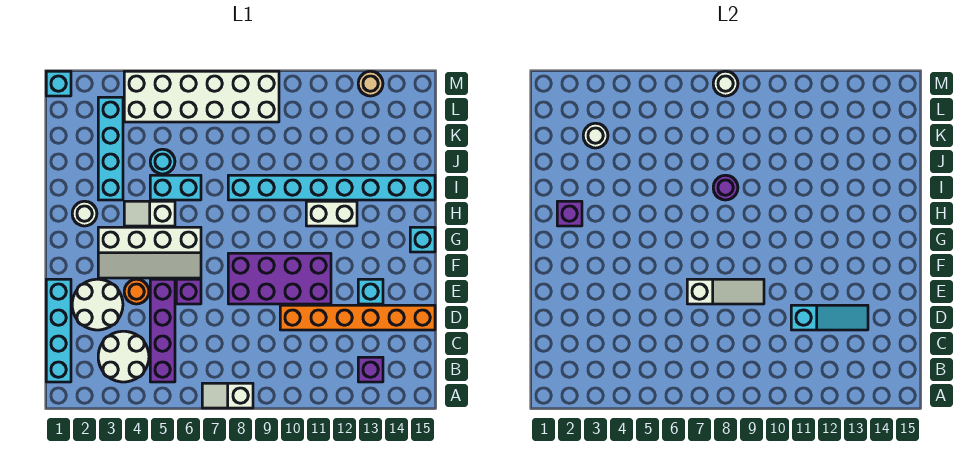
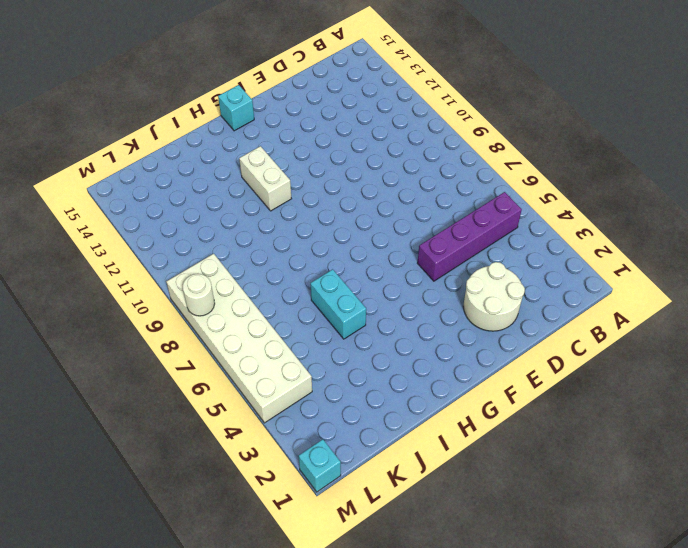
none -> white slope A7:A8 level 1 top 8
none -> cyan brick B1:E1 level 1
none -> white round brick B3:C4 level 1

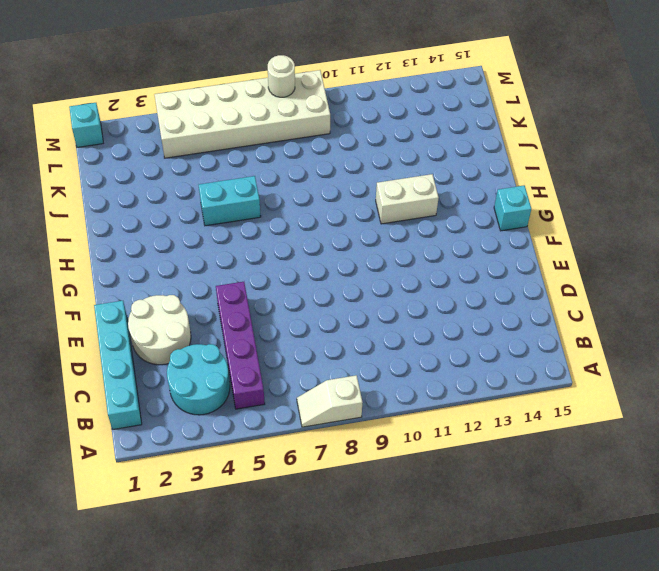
cyan round brick B3:C4 level 1 -> white round brick B3:C4 level 1
none -> purple brick B13 level 1
none -> orange brick D10:D15 level 1
none -> orange round brick E4 level 1

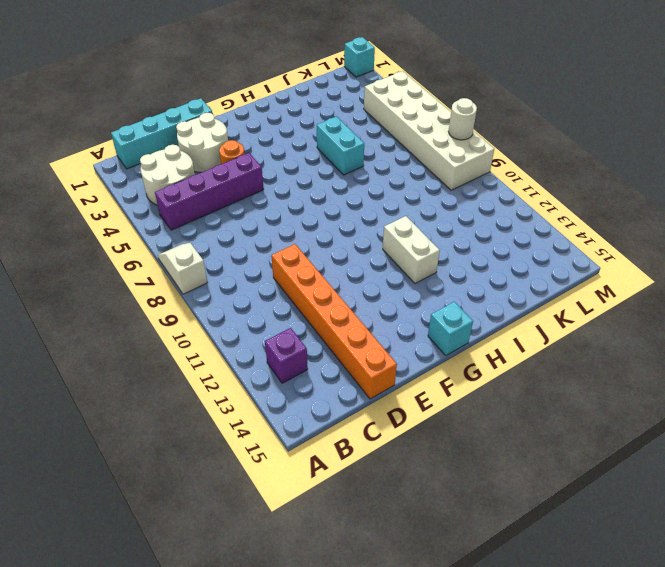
none -> purple brick E6 level 1
none -> purple brick E8:F11 level 1
none -> cyan brick E13 level 1

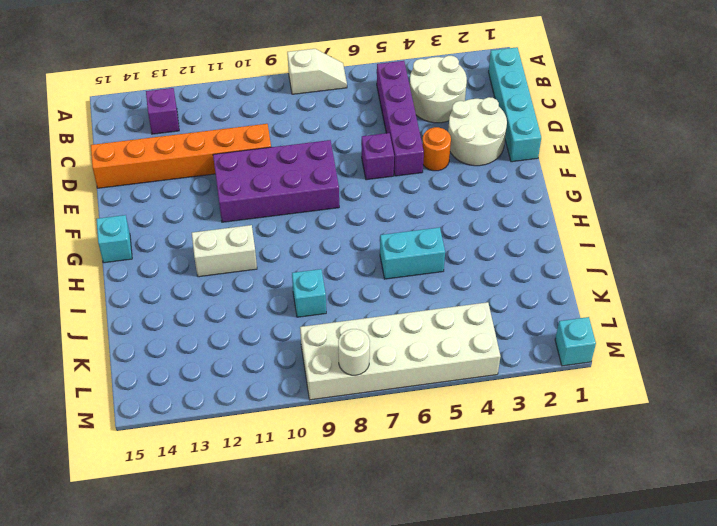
cyan brick J9 level 1 -> cyan brick E13 level 1
none -> white slope F3:G6 level 1 top G
none -> white round brick H2 level 1
none -> white slope H4:H5 level 1 top 5

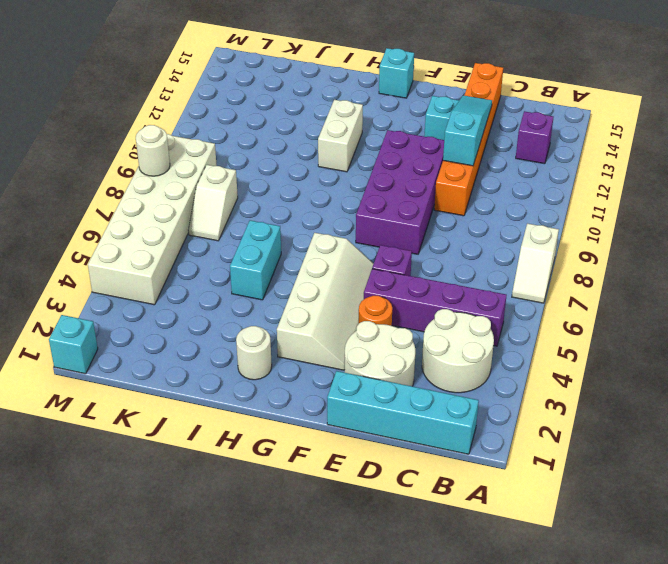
white slope K7:K8 level 1 top 8 -> white slope H4:H5 level 1 top 5
none -> cyan brick I3:L3 level 1
none -> cyan brick I8:I15 level 1
none -> cyan round brick J5 level 1

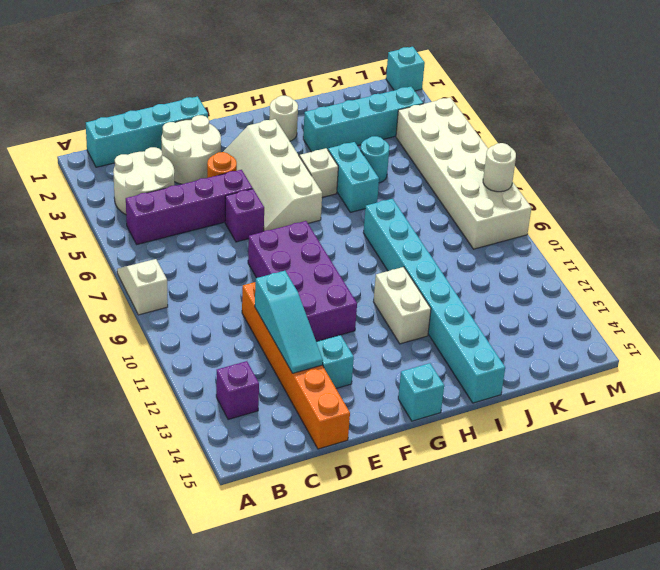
none -> tan round brick M13 level 1
none -> white slope E7:E9 level 2 top 7
none -> purple brick H2 level 2

